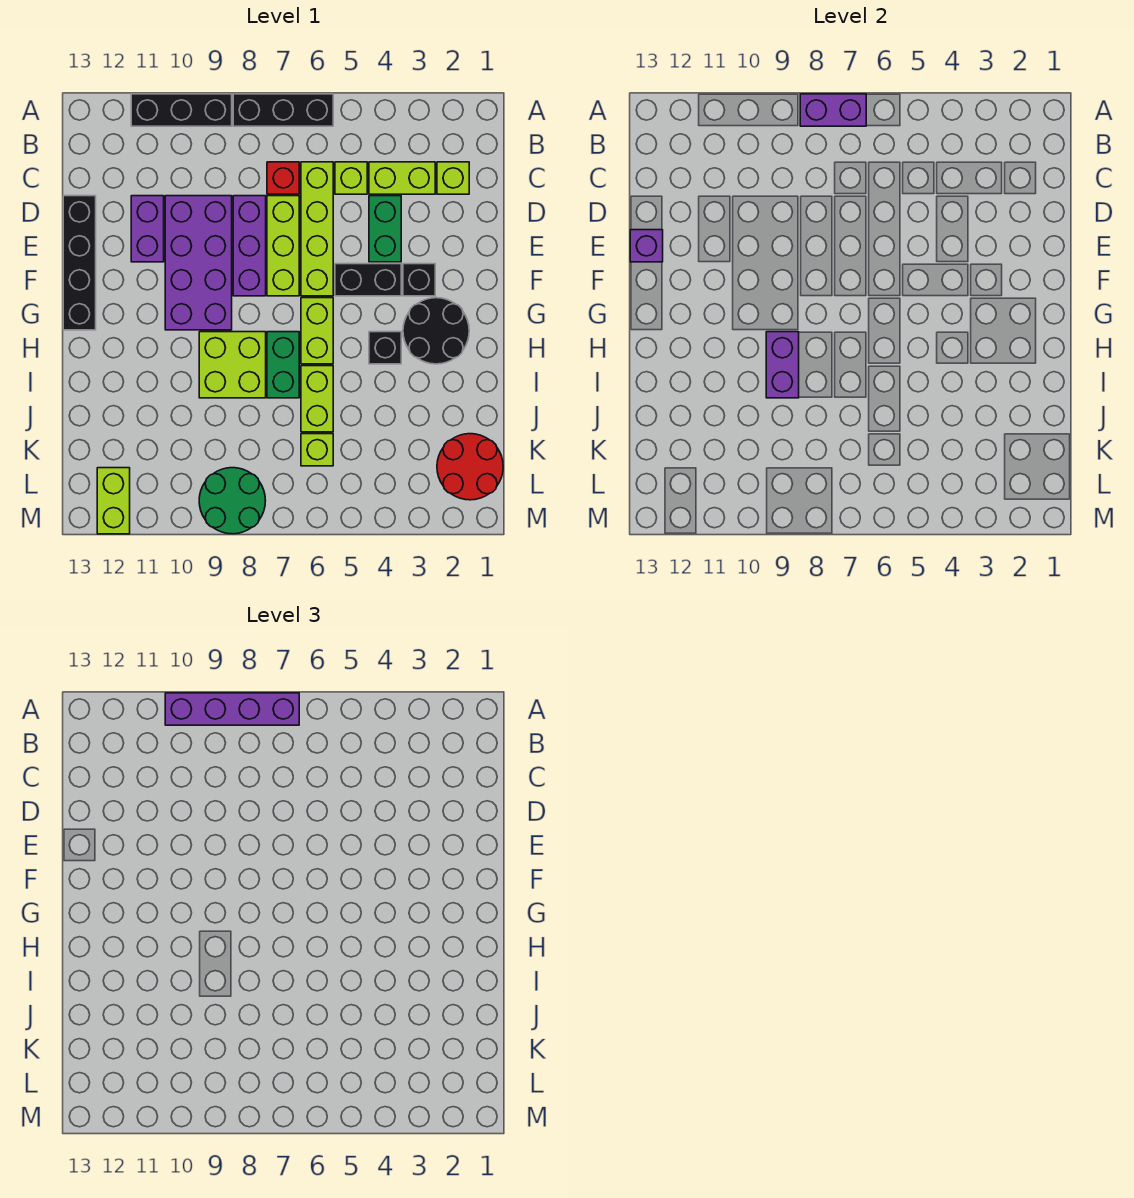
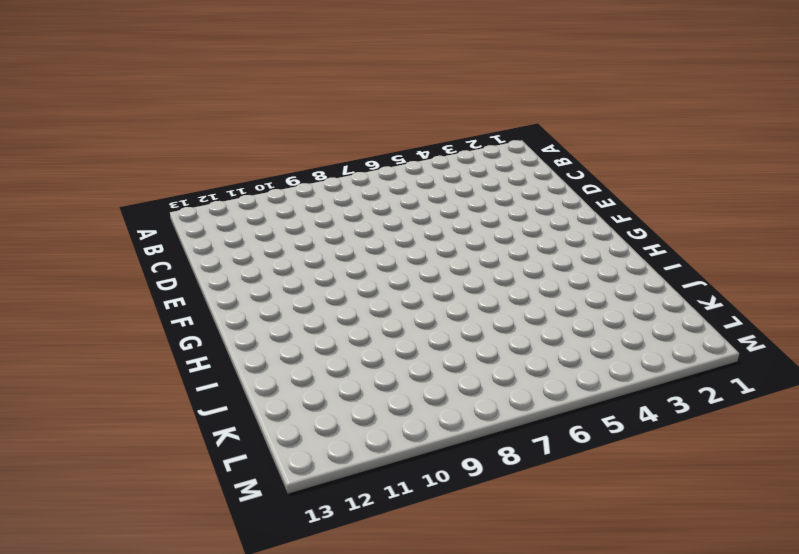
none -> black brick A6:A8 level 1
none -> black brick A9:A11 level 1
none -> lime brick C2 level 1

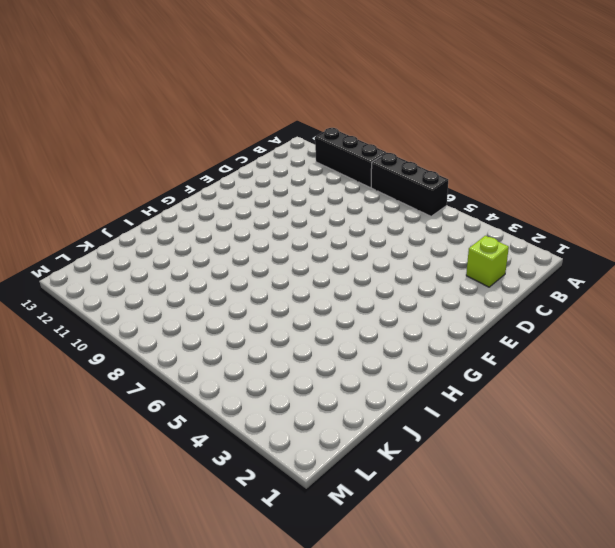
none -> lime brick C3:C4 level 1
none -> lime brick C5 level 1
none -> lime brick C6:F6 level 1

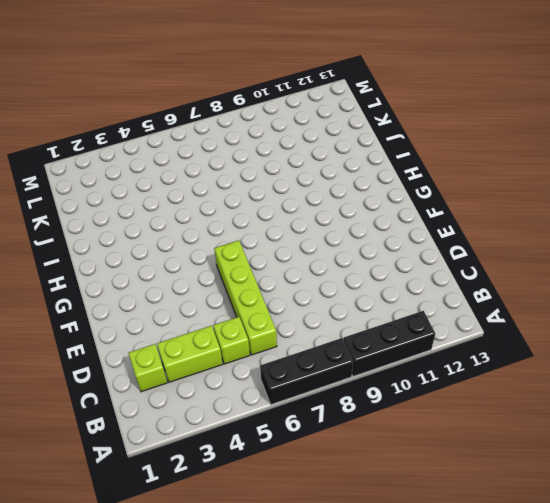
none -> red brick C7 level 1
none -> green brick D4:E4 level 1
none -> lime brick D7:F7 level 1

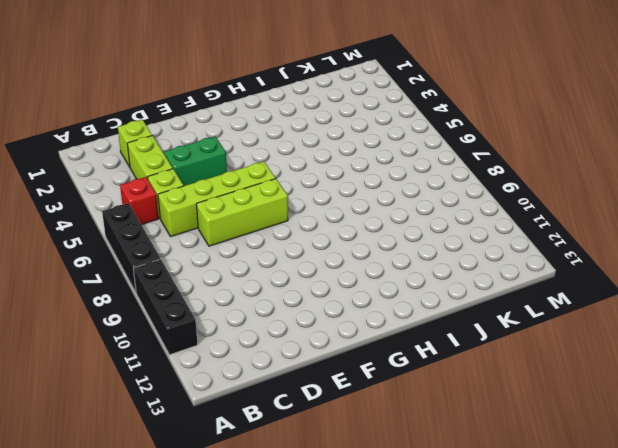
red brick B5 level 1 -> red brick C7 level 1
none -> purple brick D8:F8 level 1
none -> purple brick D9:G10 level 1
none -> purple brick D11:E11 level 1

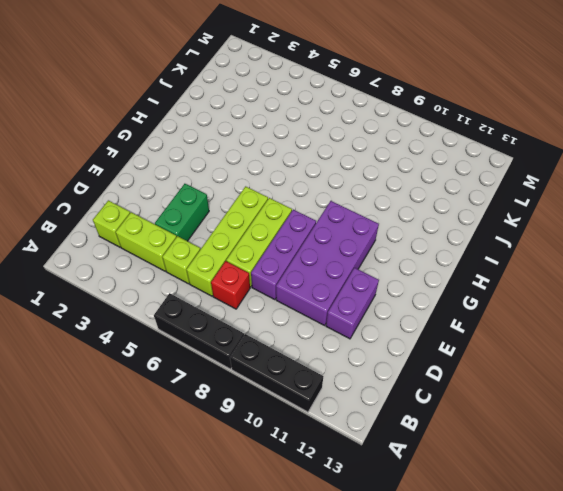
none -> black brick D13:G13 level 1
none -> black brick F3 level 1
none -> black brick F4:F5 level 1

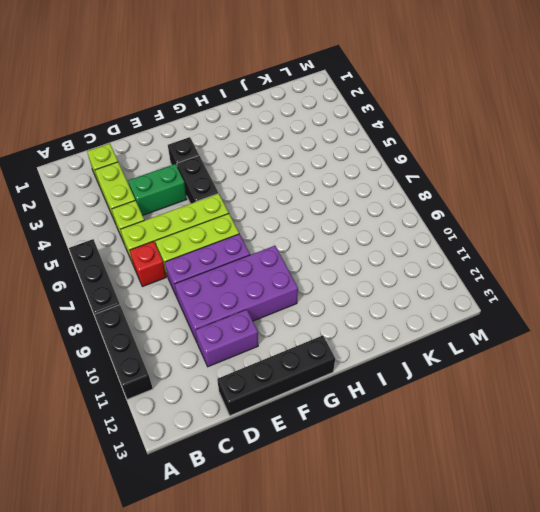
none -> black round brick G2:H3 level 1
none -> lime brick G6:H6 level 1
none -> black brick H4 level 1

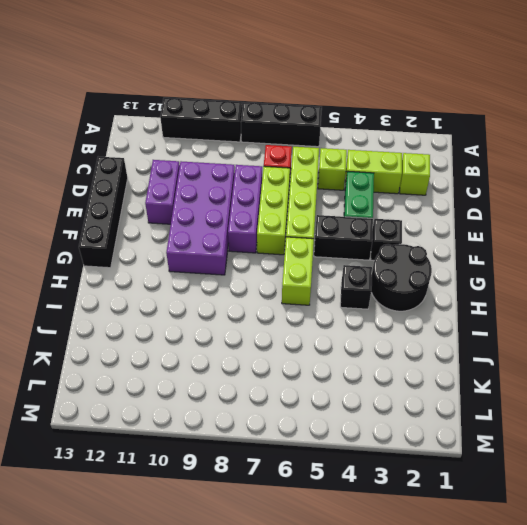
none -> green brick H7:I7 level 1
none -> lime brick H8:I9 level 1
none -> lime brick I6:J6 level 1

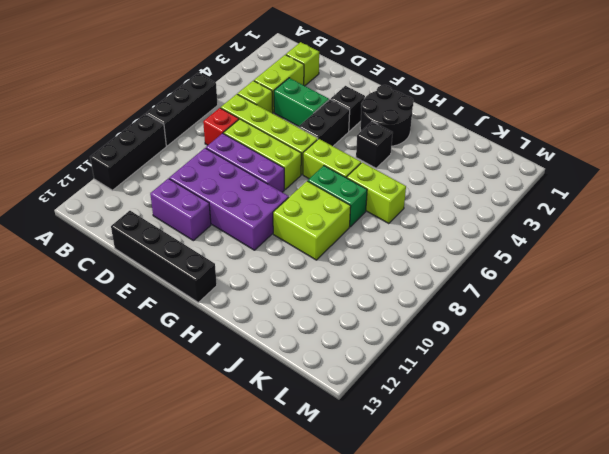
none -> red round brick K1:L2 level 1
none -> lime brick K6 level 1
none -> green round brick L8:M9 level 1

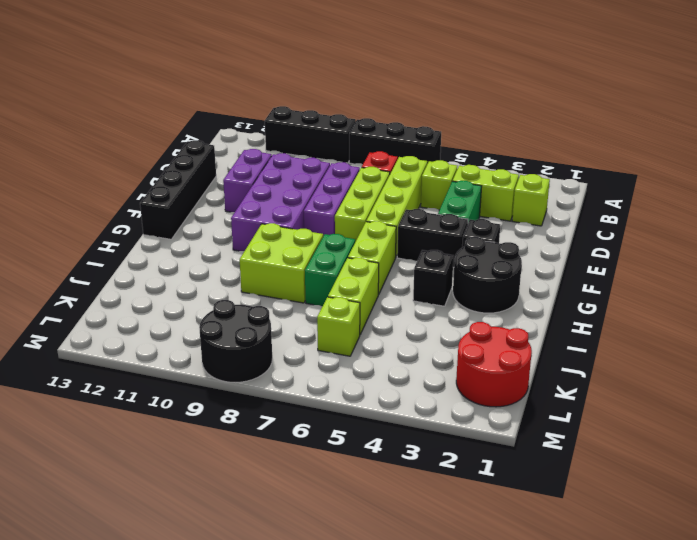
black round brick L8:M9 level 1 -> green round brick L8:M9 level 1
none -> lime brick L12:M12 level 1
none -> purple brick A7:A8 level 2
none -> purple brick E13 level 2

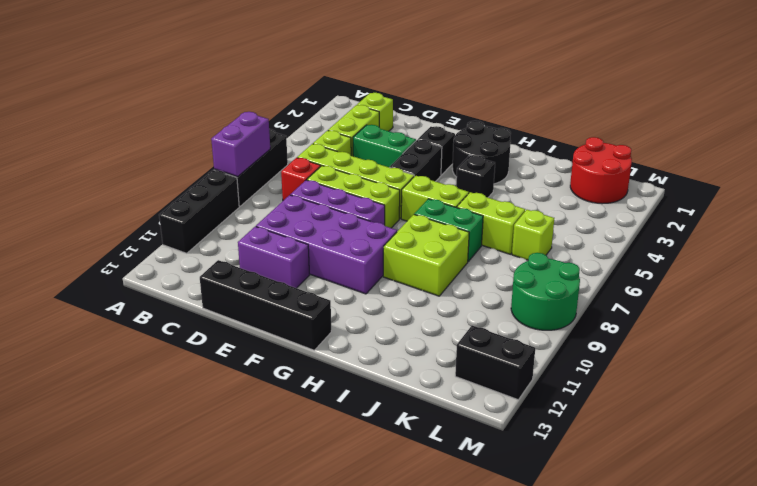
black brick L12:M12 level 1 -> lime brick L12:M12 level 1
none -> purple brick E13 level 2
none -> purple brick H9:I9 level 2
none -> purple brick A7:A10 level 3

